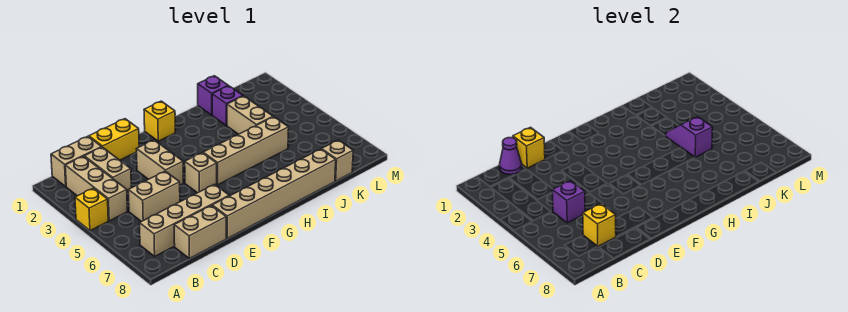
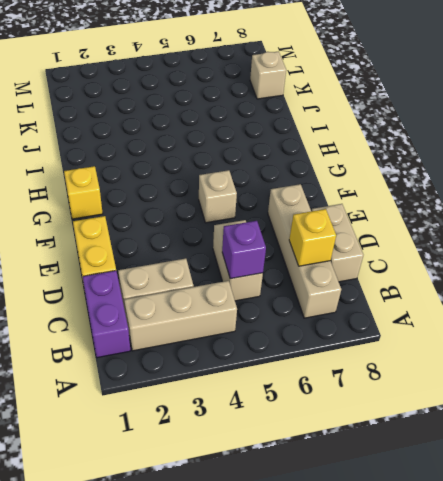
purple brick B1:C1 level 1 -> tan brick B1:C1 level 1
none -> yellow brick A4 level 1
none -> tan brick E3:E4 level 1
none -> tan brick E8:J8 level 1

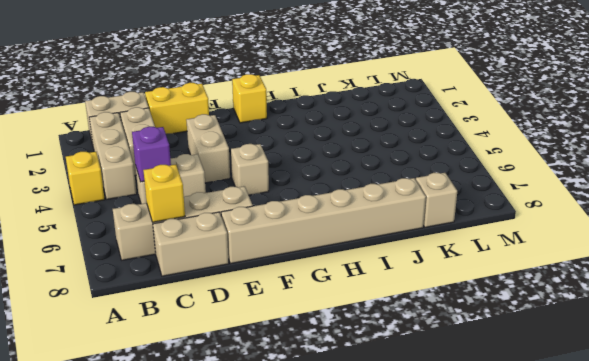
none -> tan brick G5:J5 level 1
none -> purple brick J1 level 1
none -> purple brick J2 level 1

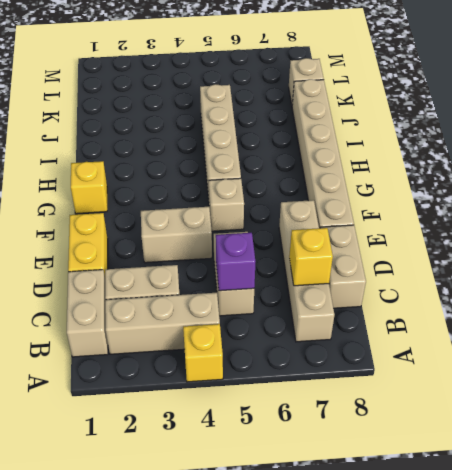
none -> purple brick J1 level 1
none -> purple brick J2 level 1
none -> tan brick J3:J4 level 1

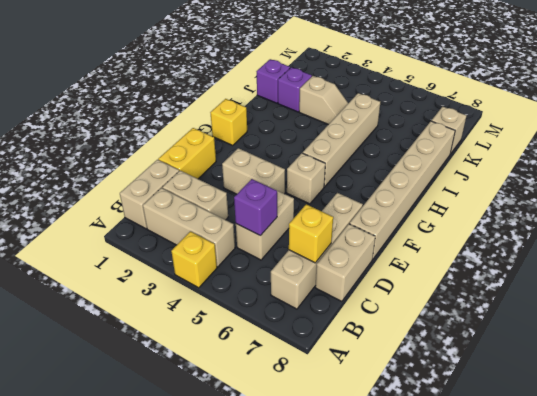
tan slope J3:J4 level 1 top 3 -> tan brick J3:J4 level 1
none -> purple cone C1 level 2
none -> yellow brick D1 level 2
none -> purple slope J4:J5 level 2 top 5

